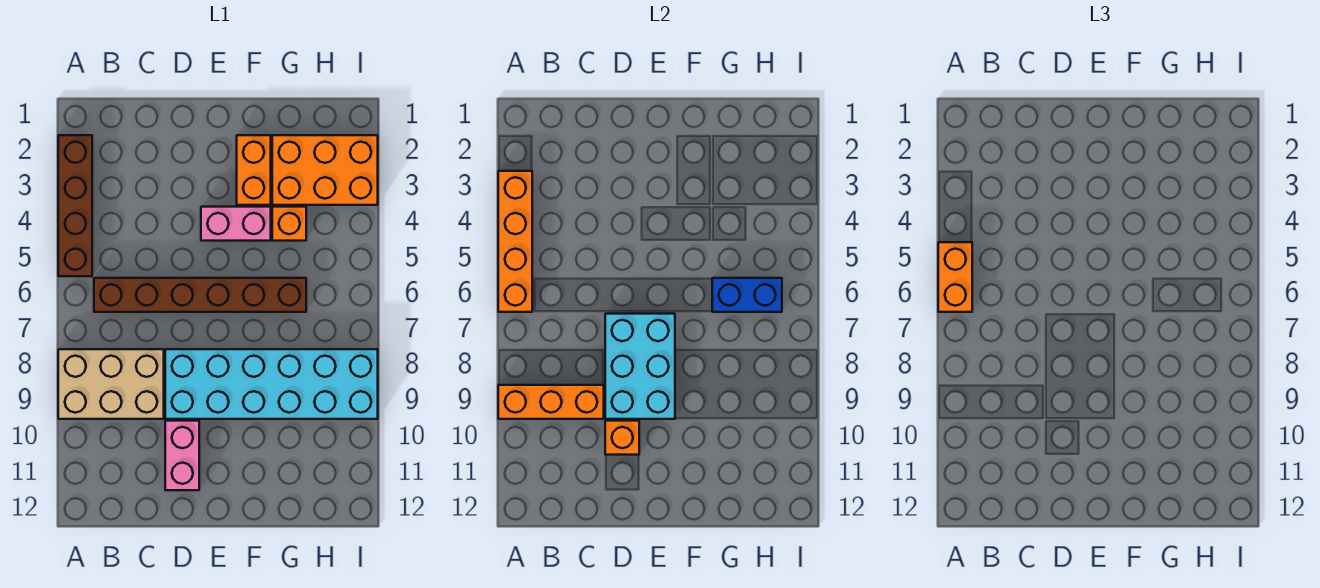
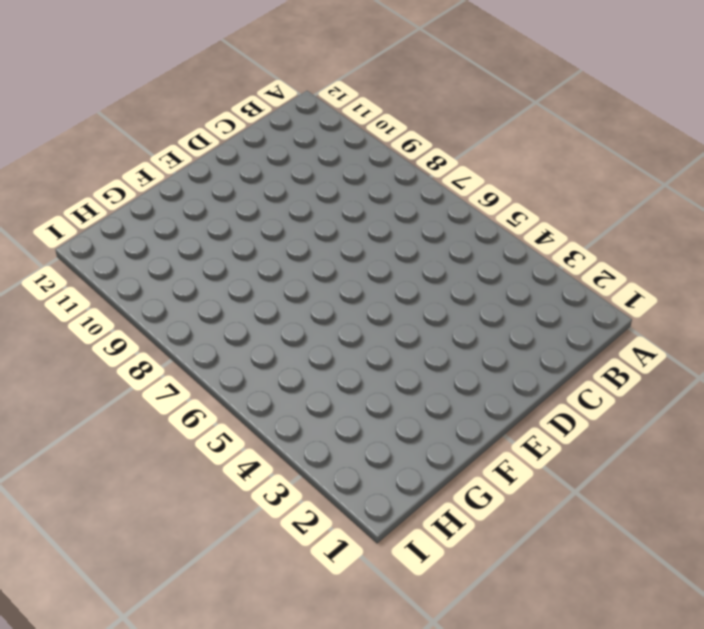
none -> brown brick A2:A5 level 1
none -> tan brick A8:C9 level 1
none -> brown brick B6:G6 level 1

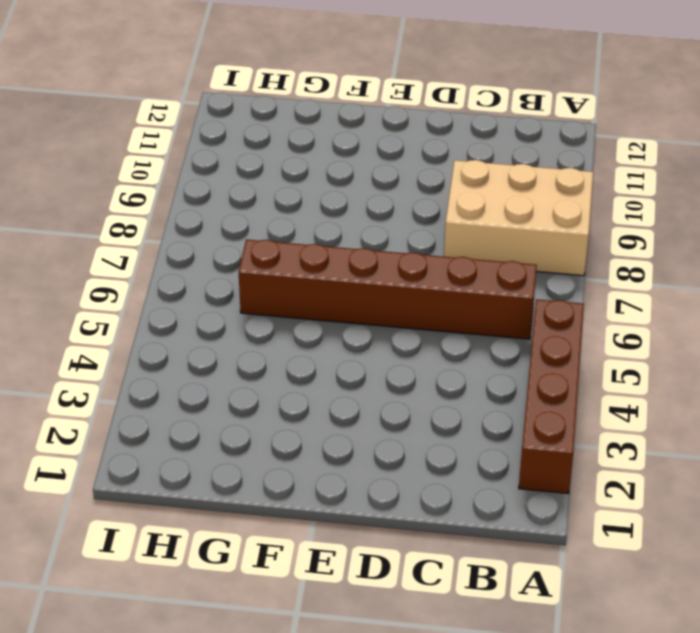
none -> cyan brick D8:I9 level 1
none -> pink brick D10:D11 level 1
none -> pink brick E4:F4 level 1

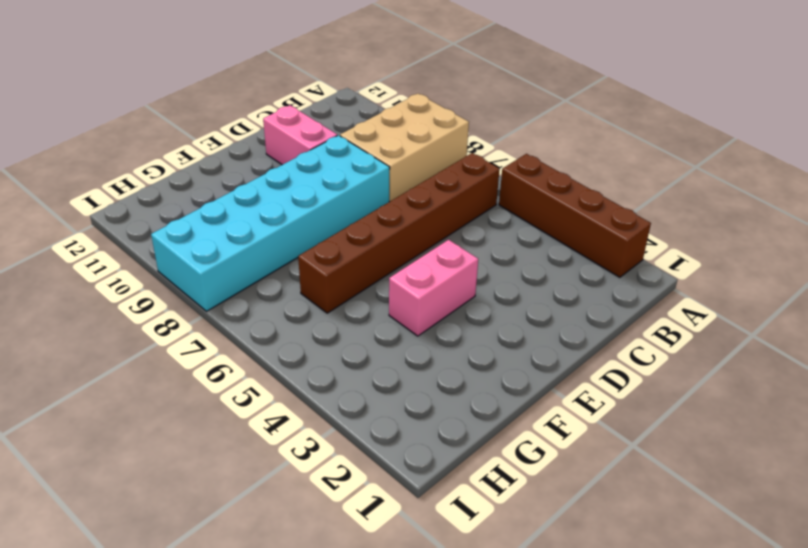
none -> orange brick F2:F3 level 1
none -> orange brick G2:I3 level 1
none -> orange brick G4 level 1

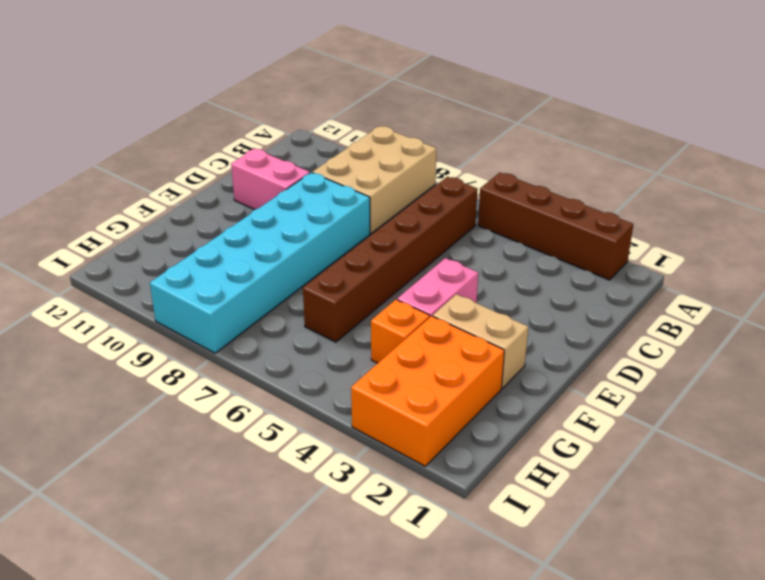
tan brick F2:F3 level 1 -> orange brick F2:F3 level 1
none -> orange brick A3:A6 level 2
none -> orange brick A9:C9 level 2
none -> cyan brick D7:E9 level 2

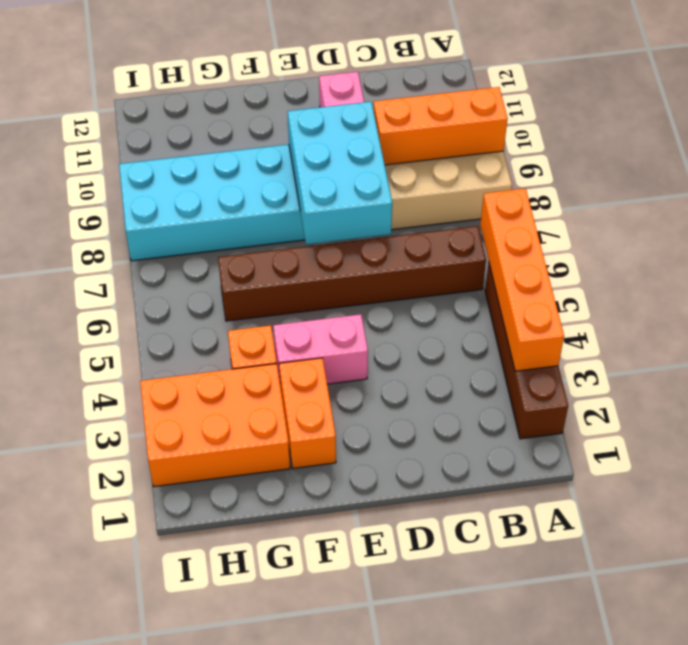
none -> orange brick D10 level 2
none -> blue brick G6:H6 level 2
none -> orange brick A5:A6 level 3

